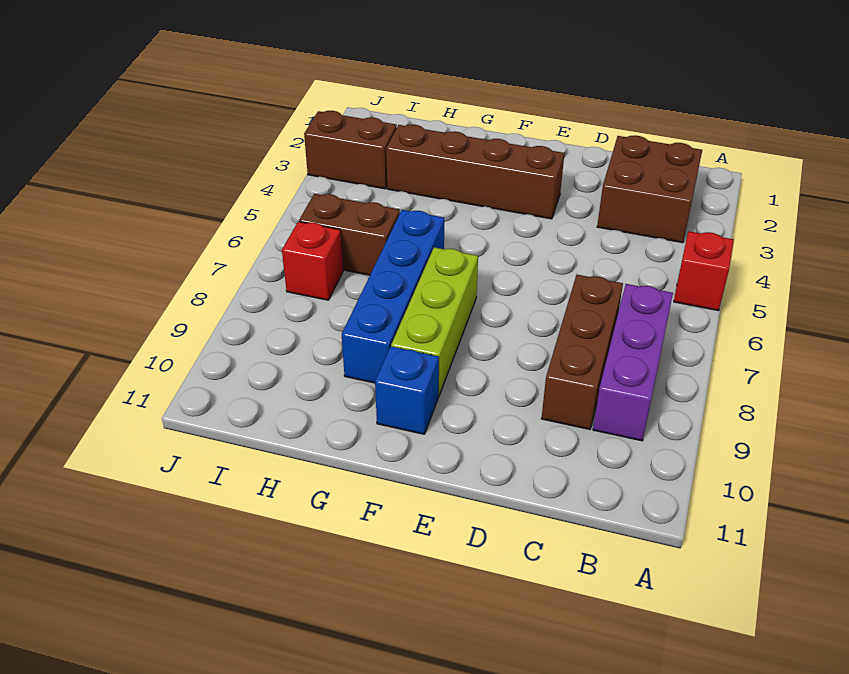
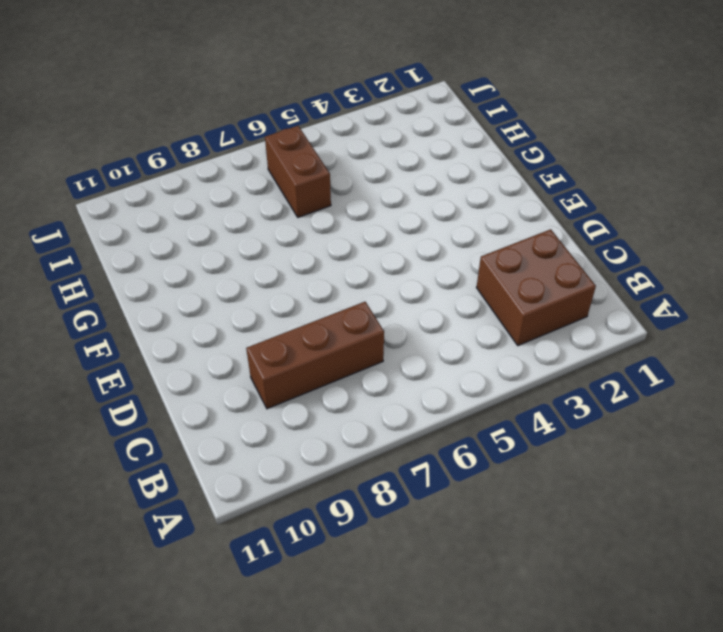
none -> red brick A5 level 1
none -> purple brick B7:B9 level 1

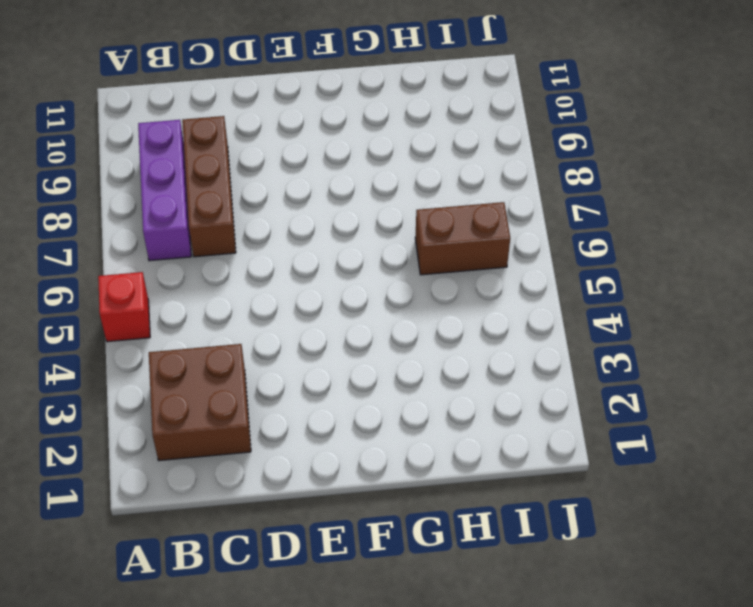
none -> brown brick E3:H3 level 1
none -> lime brick F7:F9 level 1

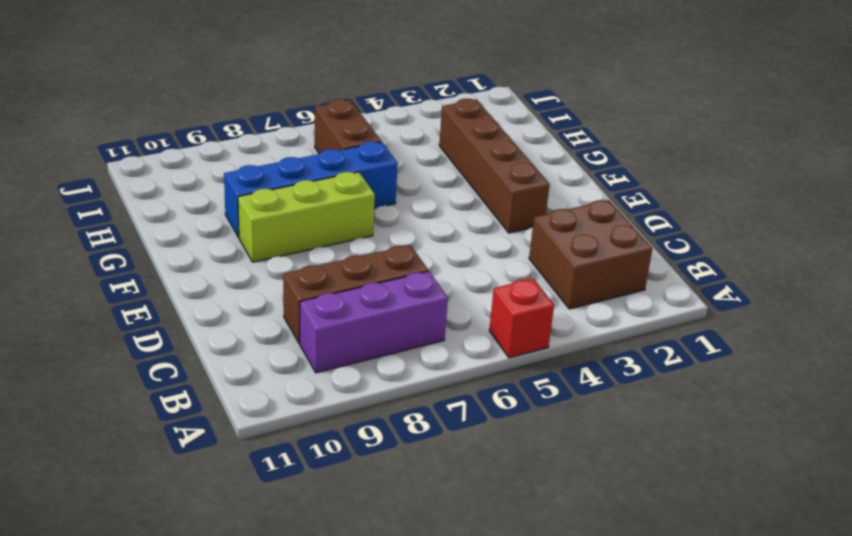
none -> blue brick F10 level 1
none -> brown brick I3:J3 level 1

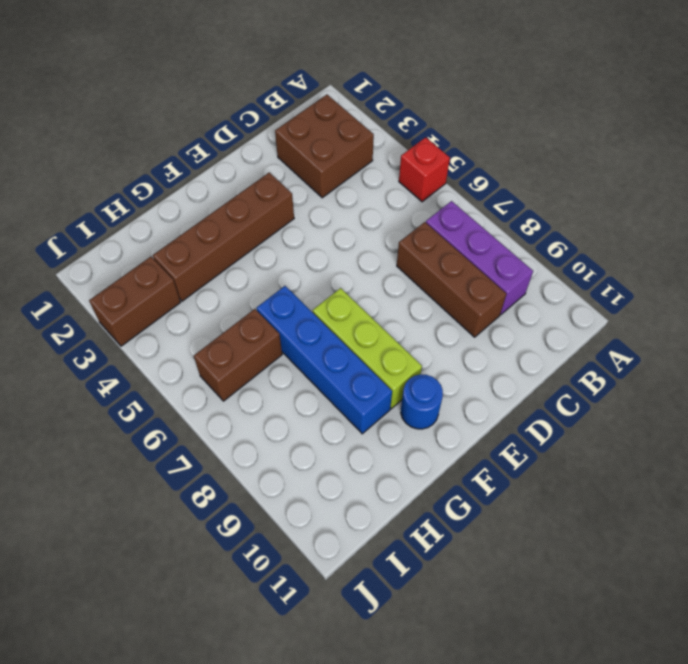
blue round brick F10 level 1 -> blue brick F10 level 1
none -> red brick I7 level 1

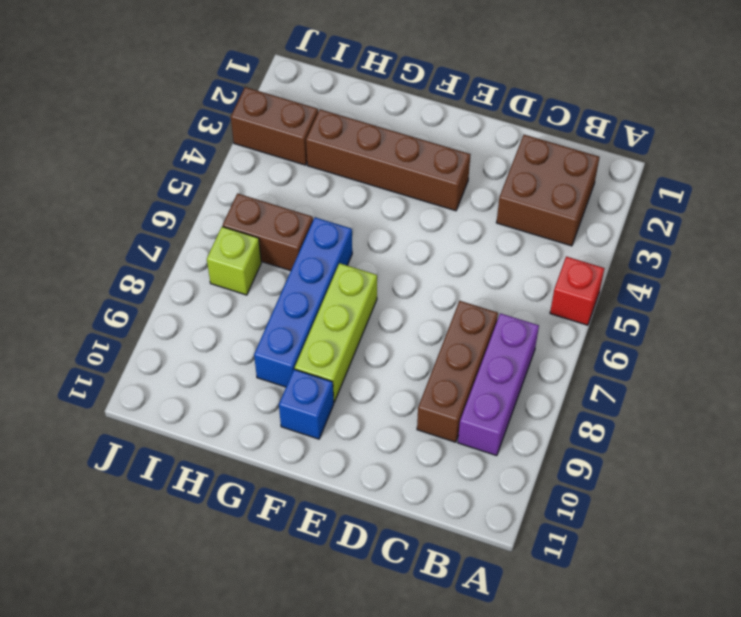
lime brick I7 level 1 -> red brick I7 level 1

